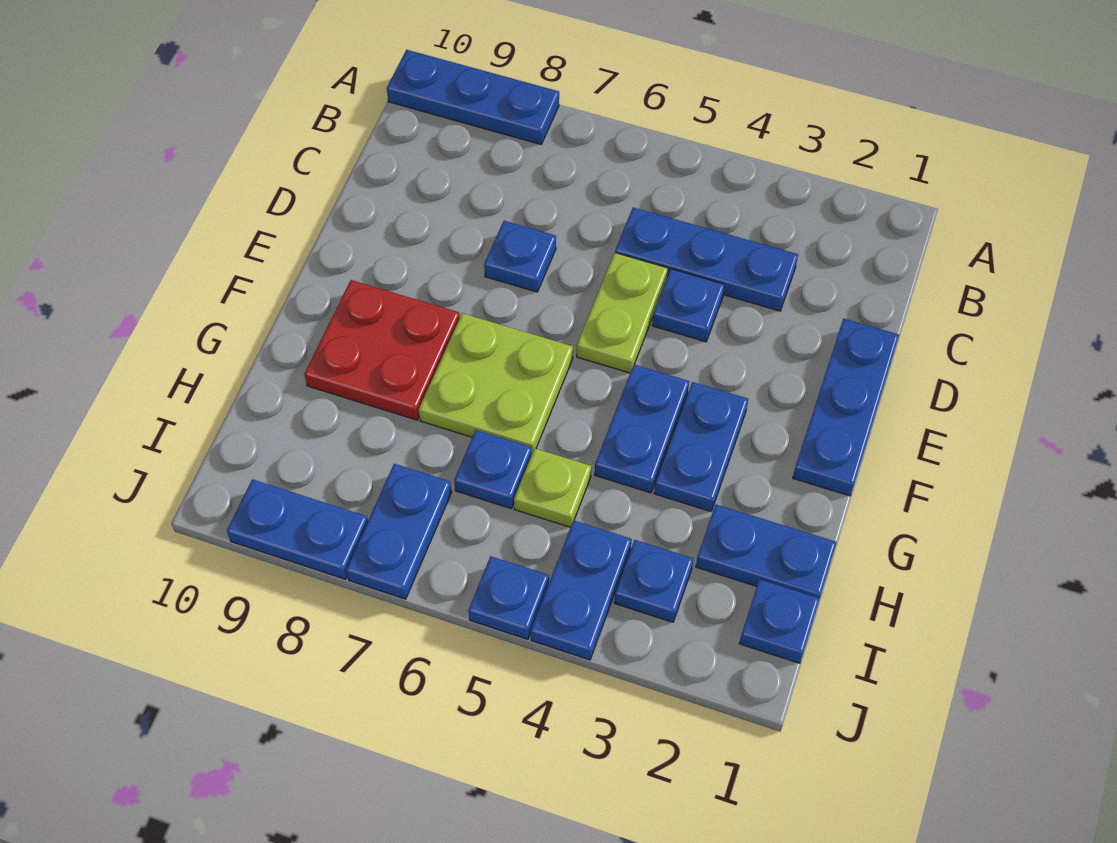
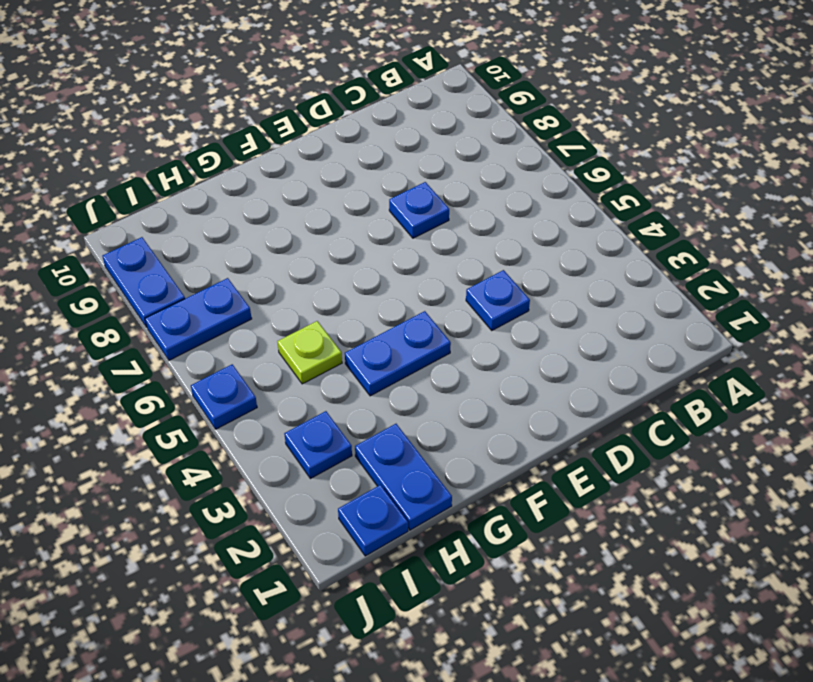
none -> blue plate A8:A10 level 1
none -> blue plate C3:C5 level 1
none -> blue plate D1:F1 level 1

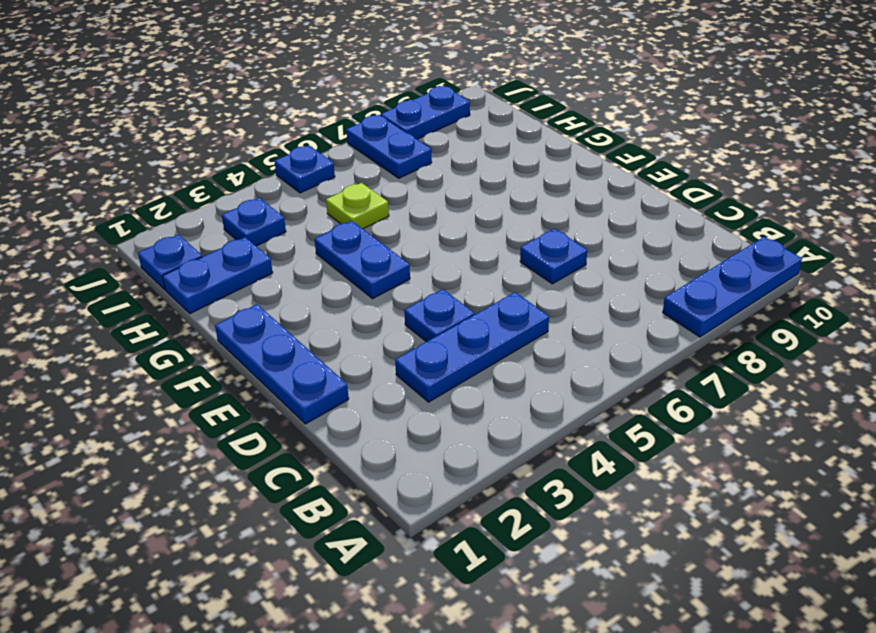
none -> lime plate D5:E5 level 1
none -> blue plate F3:G3 level 1
none -> lime plate F6:G7 level 1

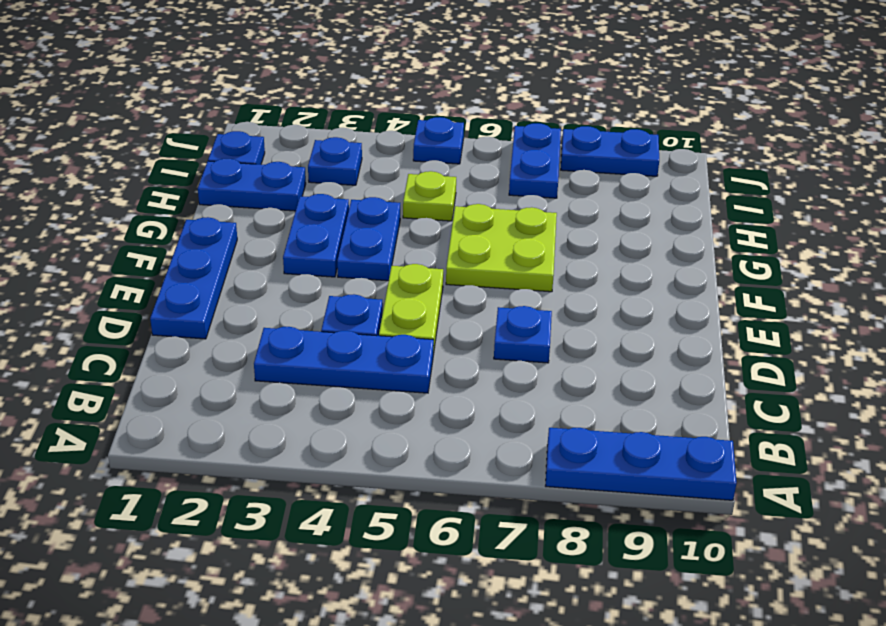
none -> red plate F8:G9 level 1
none -> blue plate H6 level 1
none -> blue plate I4:J4 level 1

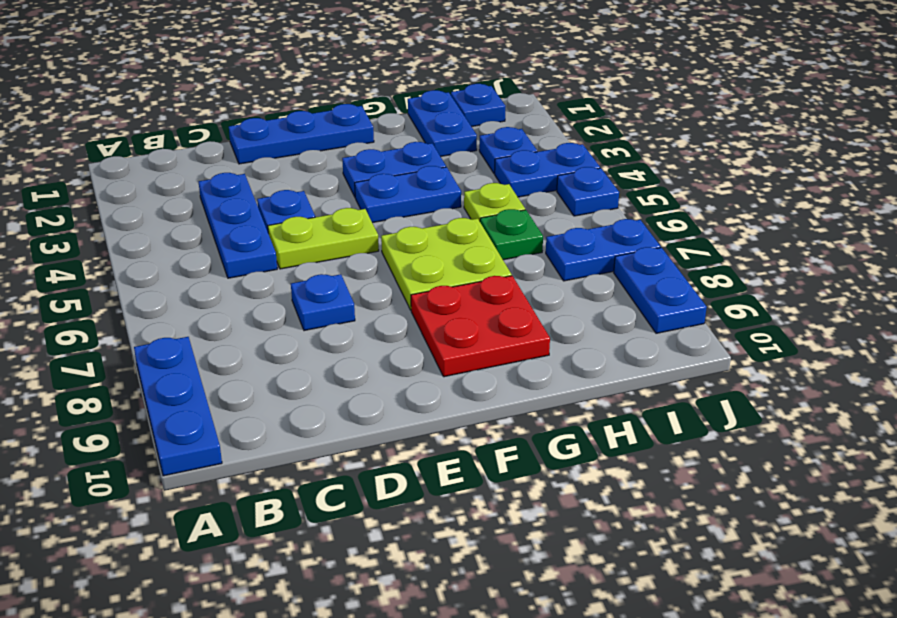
green plate H6 level 1 -> blue plate H6 level 1

